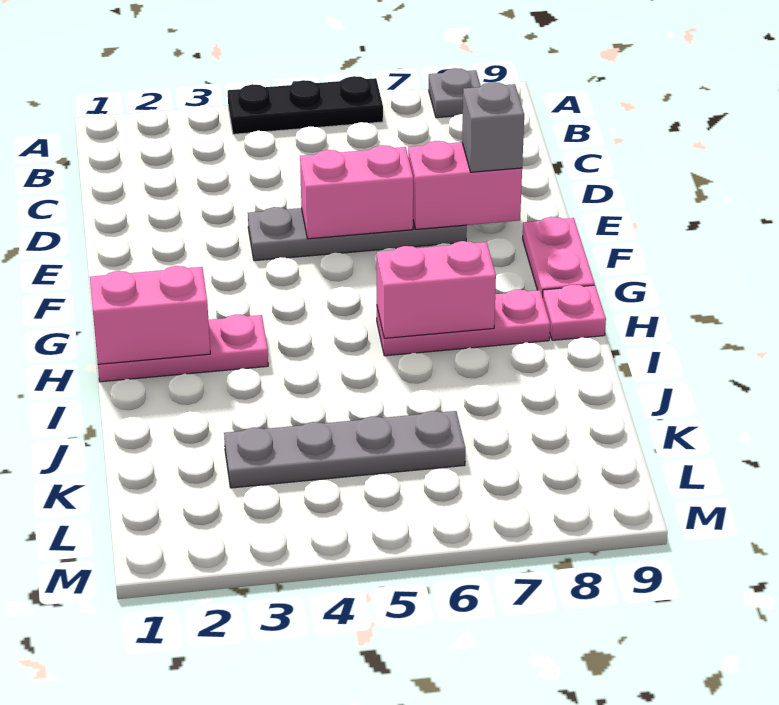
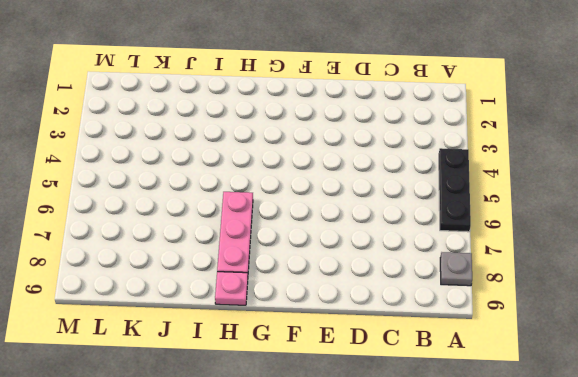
none -> grey plate E4:E7 level 1
none -> pink plate F9:G9 level 1
none -> pink plate H1:H3 level 1

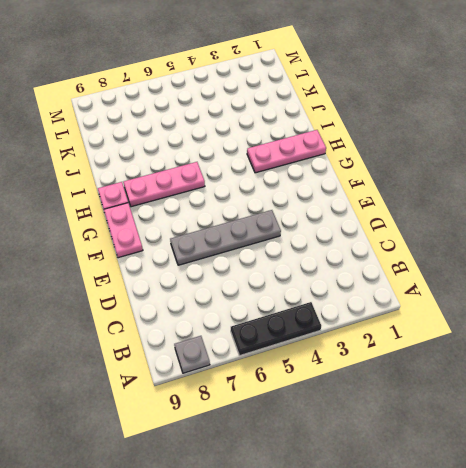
none -> grey plate K3:K6 level 1
none -> pink brick E5:E6 level 2
none -> pink brick E7:E8 level 2

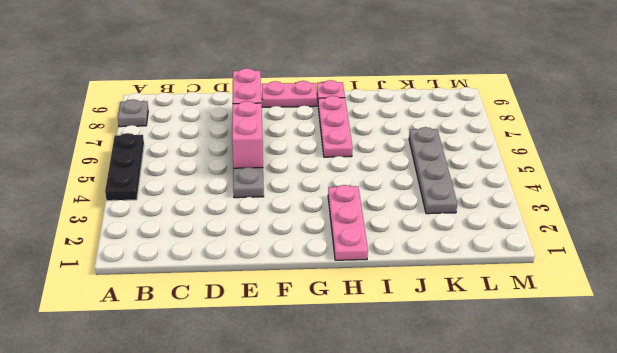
none -> pink brick H1:H2 level 2
none -> pink brick H6:H7 level 2
none -> grey brick E8 level 3

